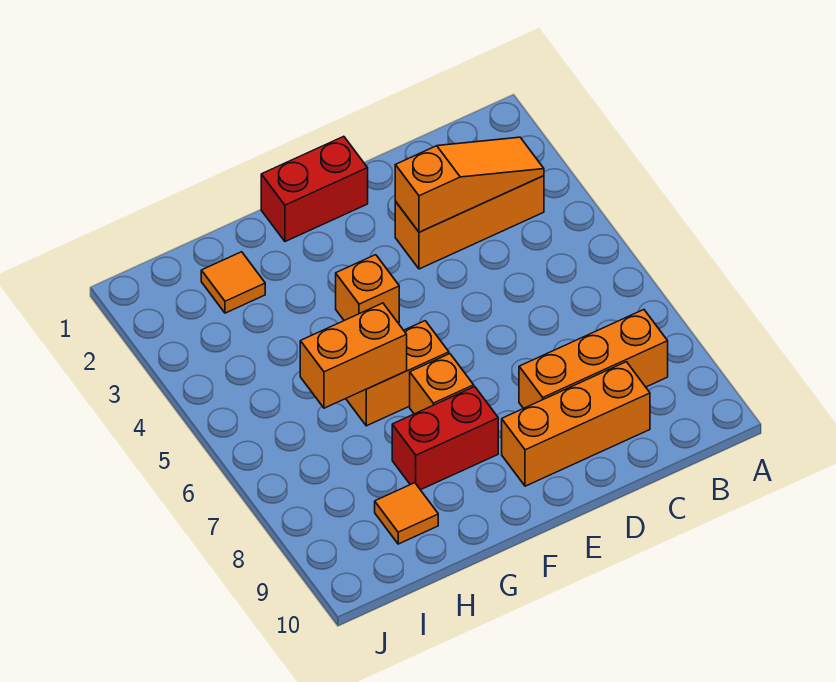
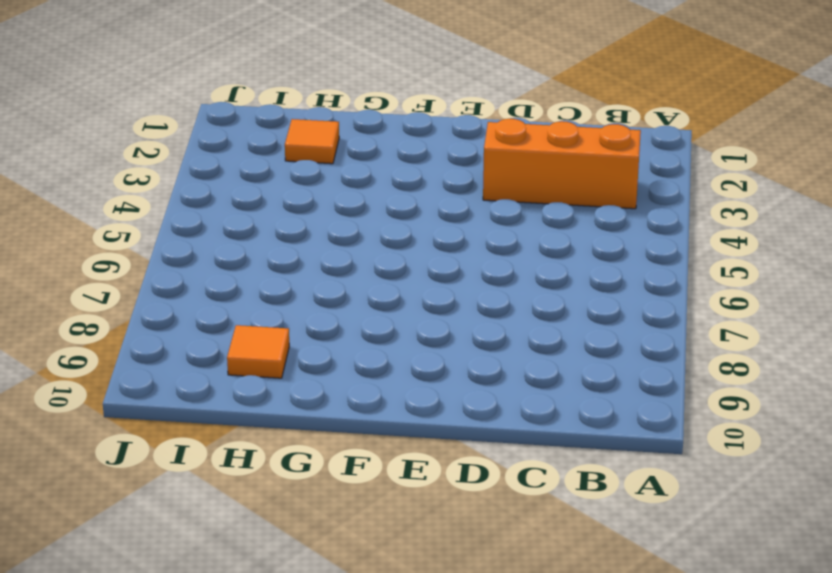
none -> orange brick B8:D8 level 1
none -> orange brick C9:E9 level 1
none -> red brick E1:F1 level 1

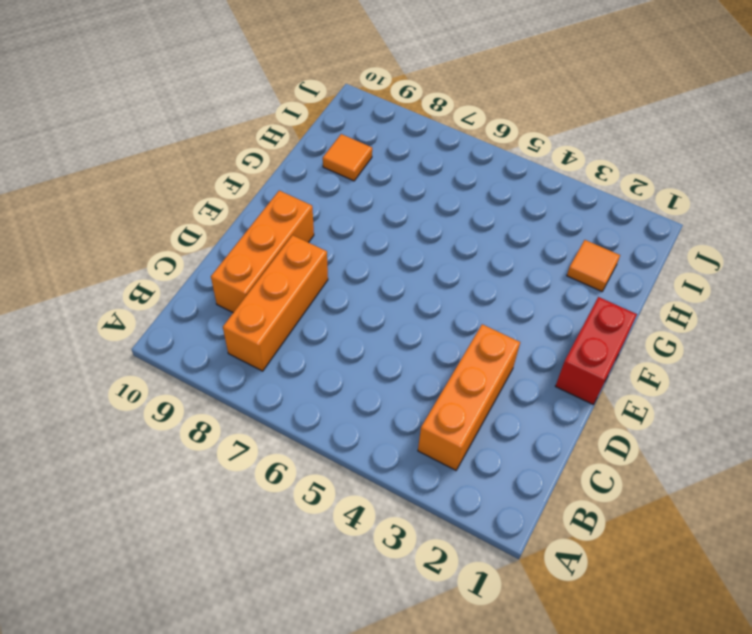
none -> orange brick F4 level 1
none -> orange brick F6:G6 level 1
none -> orange brick F7 level 1

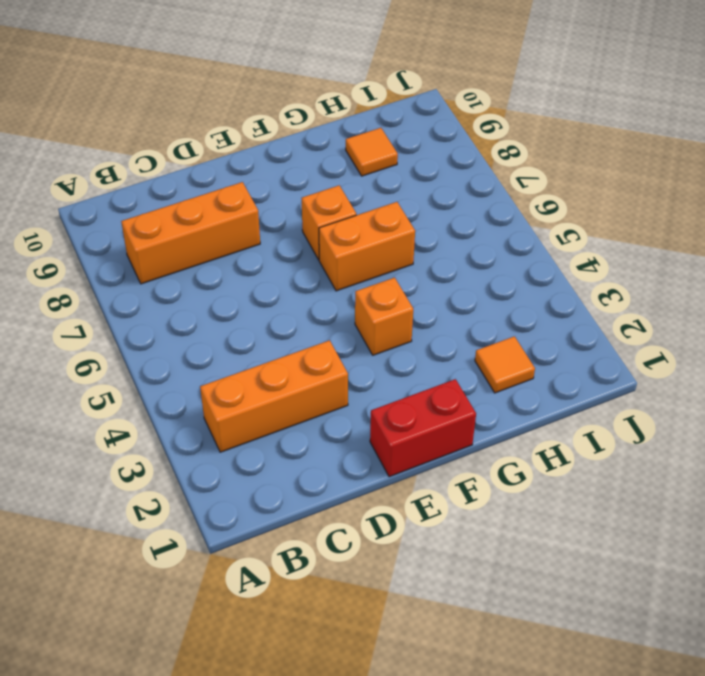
none -> orange brick C9:E9 level 1
none -> red brick F8:G8 level 1
none -> orange slope B3:D3 level 2 top D

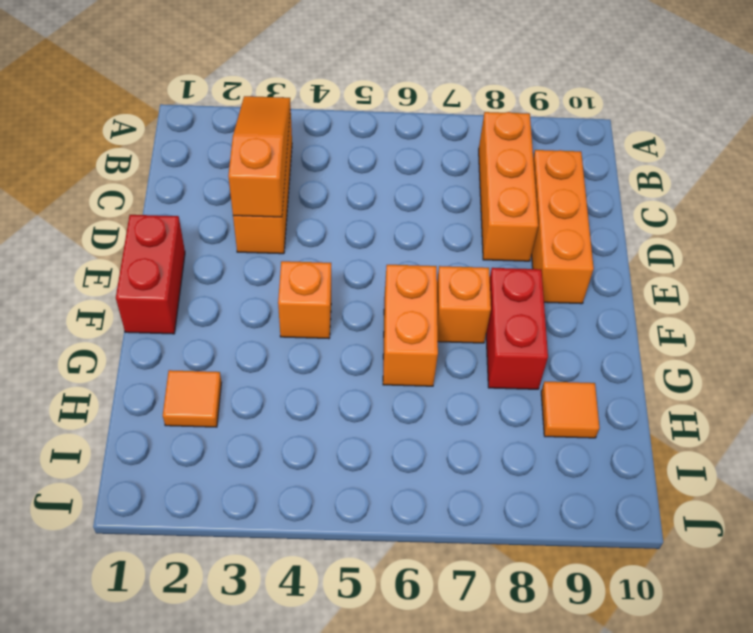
none -> orange brick G6:H6 level 2

